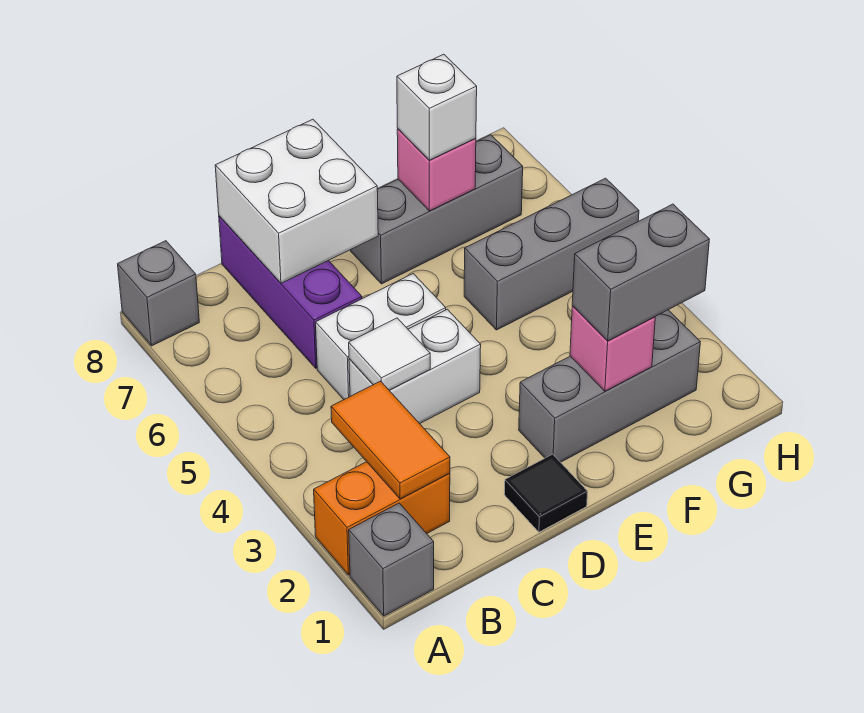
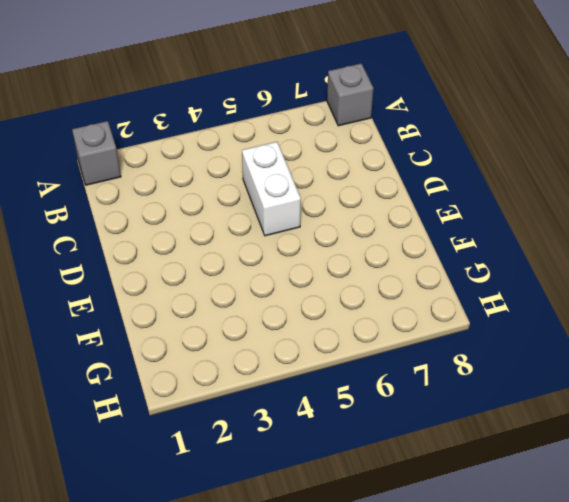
none -> orange brick A2:B2 level 1
none -> white brick C4:D4 level 1
none -> purple brick C6:C8 level 1

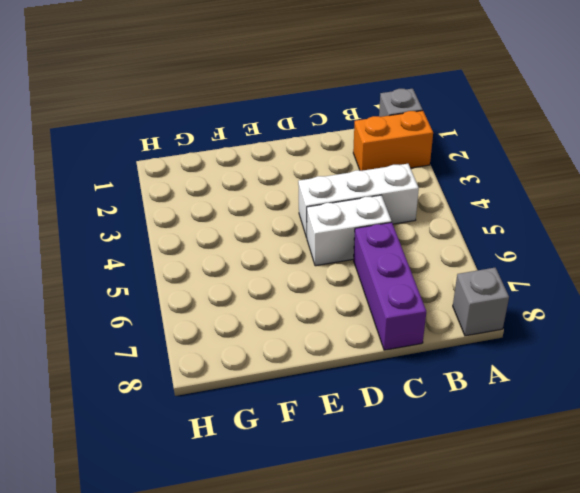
white brick B4:D4 level 1 -> white brick C4:D4 level 1
none -> black tile D1 level 1
none -> grey brick E2:G2 level 1
none -> grey brick E7:G7 level 1

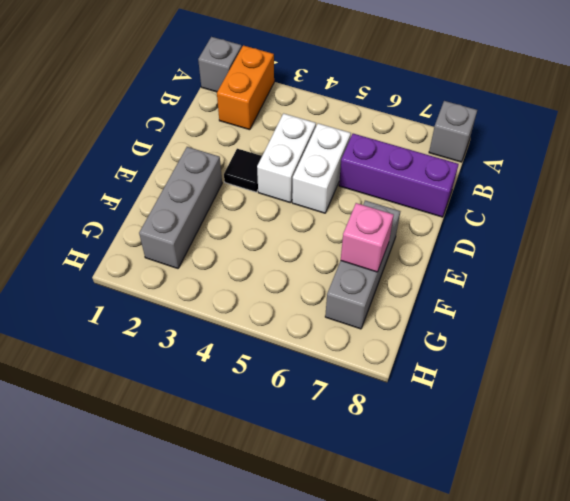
black tile D3 level 1 -> black tile D1 level 1
none -> grey brick F5:H5 level 1
none -> orange tile B2:B3 level 2
none -> white tile C4 level 2

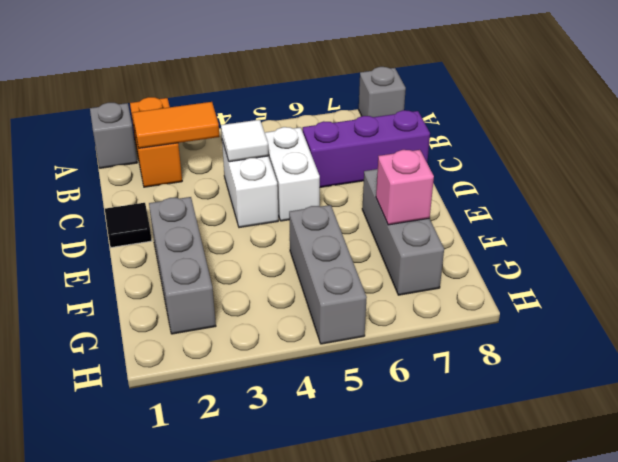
none -> white brick C7:D8 level 2
none -> pink brick F2 level 2
none -> grey brick F2:G2 level 3

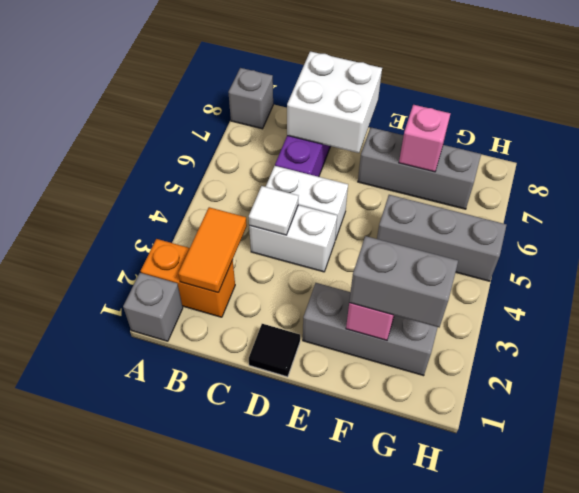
none -> white brick F7 level 3

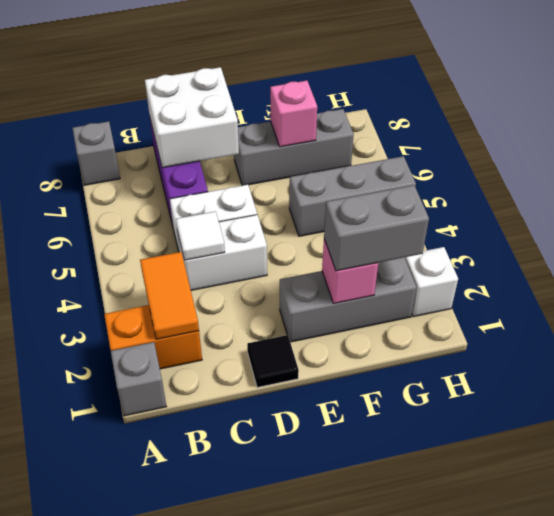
white brick H2 level 1 -> white brick F7 level 3

